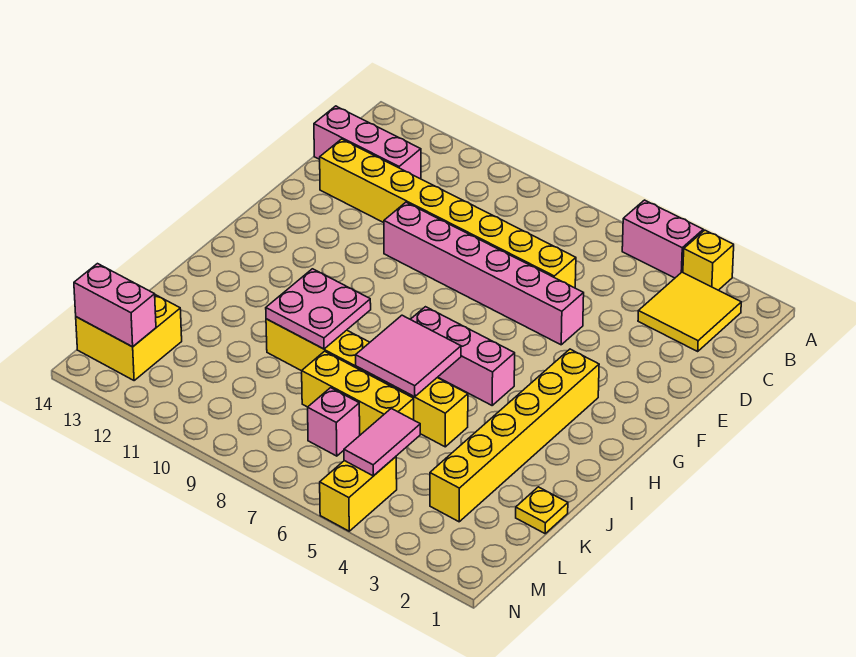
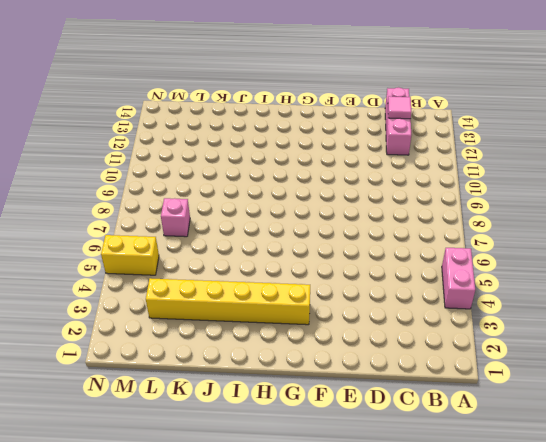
pink tile C13 level 2 -> none
none -> yellow brick A3 level 1
none -> yellow tile B2:C3 level 1
none -> yellow brick D6:D13 level 1

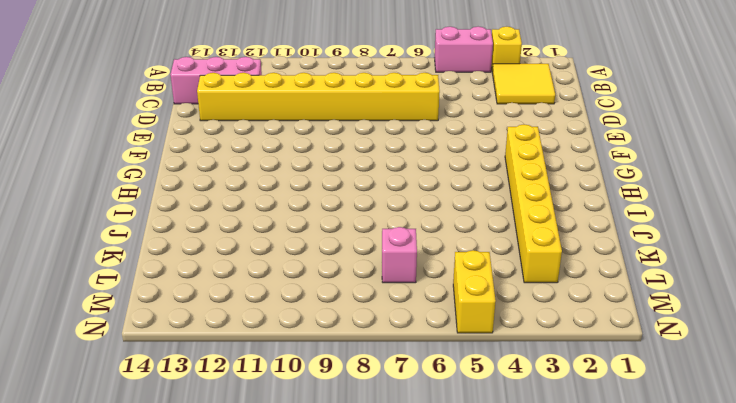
none -> pink brick E5:E10 level 1
none -> pink brick H5:H7 level 1
none -> yellow brick J5:J10 level 1

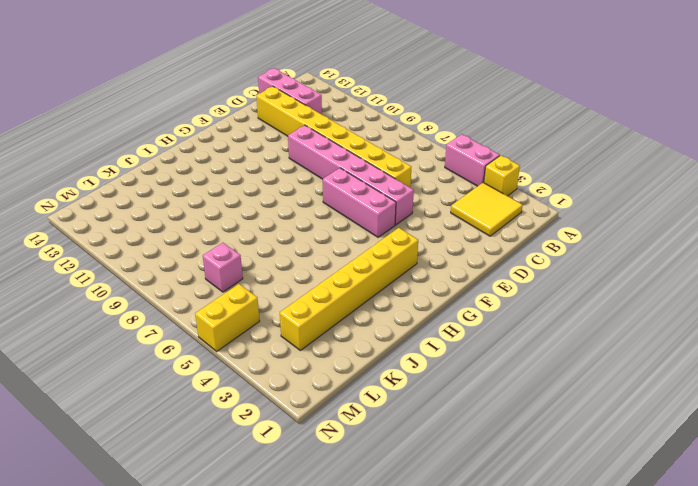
pink brick F5:F7 level 1 -> pink brick H5:H7 level 1
none -> yellow brick J5:J10 level 1
none -> yellow plate K1 level 1
none -> yellow brick K6:K8 level 1

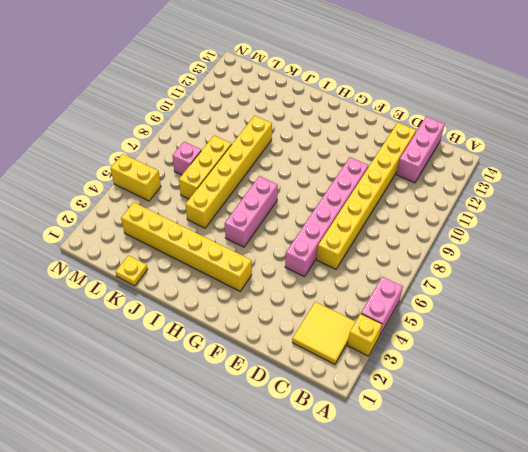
none -> yellow brick L13:M14 level 1
none -> pink tile I6:J7 level 2
none -> pink plate I9:J10 level 2

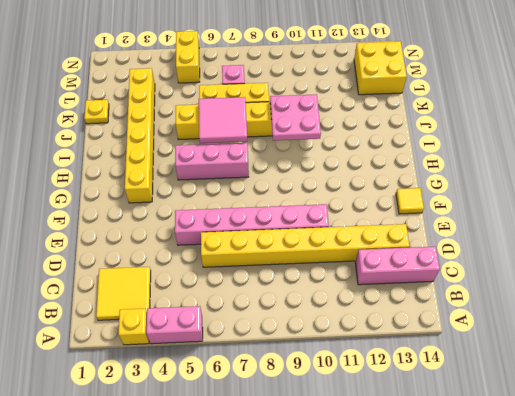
yellow tile F14 level 1 -> none
none -> pink tile L5:M5 level 2
none -> pink brick M13:M14 level 2

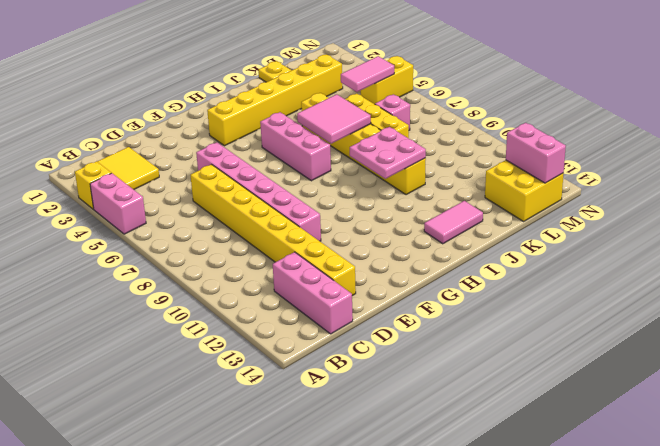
pink tile I13:J13 level 1 -> none

